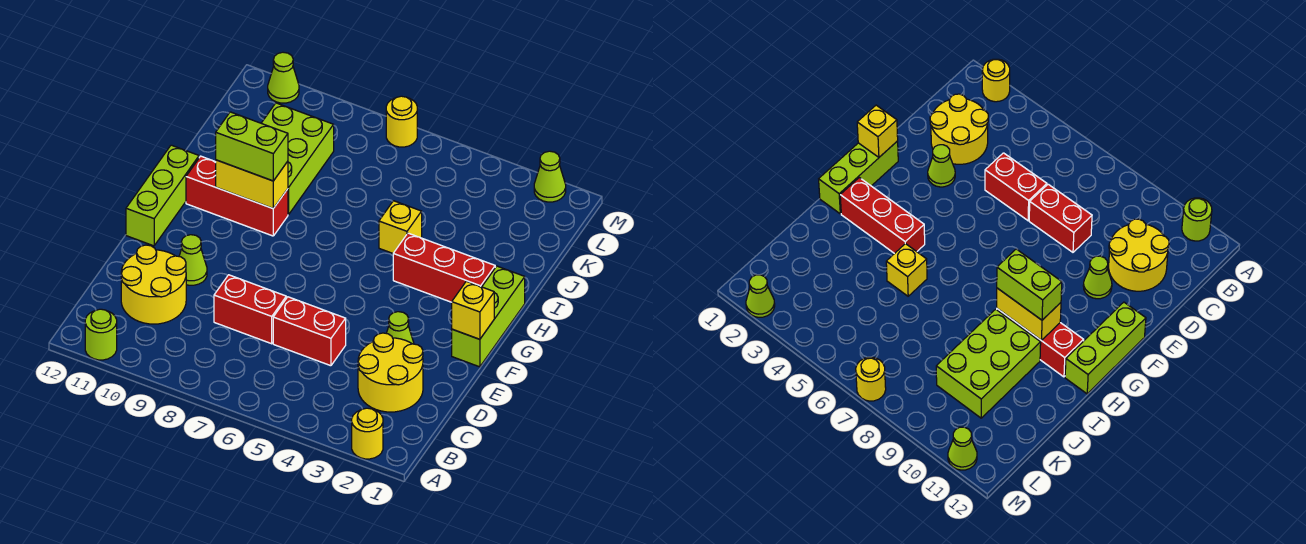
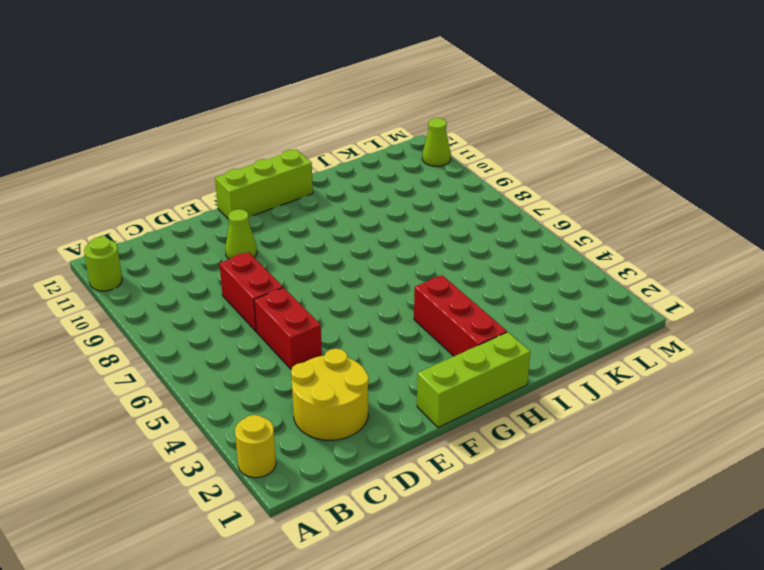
none -> yellow round brick C10:D11 level 1
none -> lime cone E3 level 1
none -> red brick H9:H11 level 1

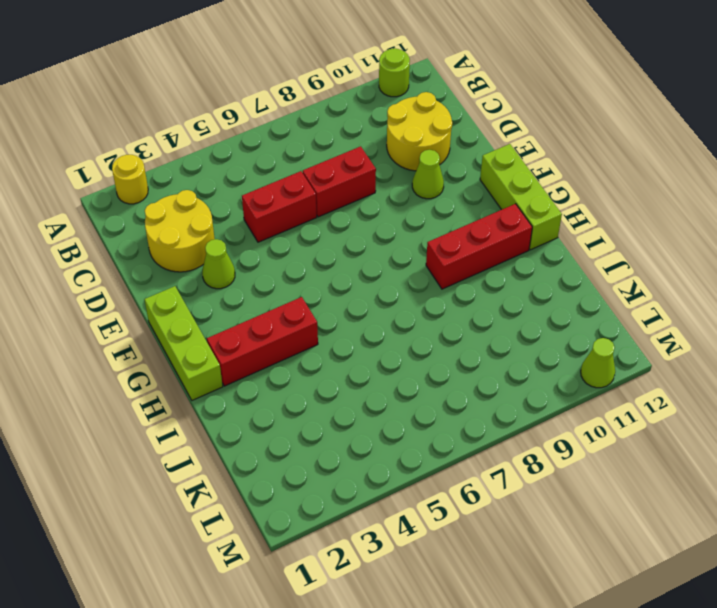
none -> yellow brick I5 level 1
none -> lime brick I9:K10 level 1
none -> lime cone M2 level 1

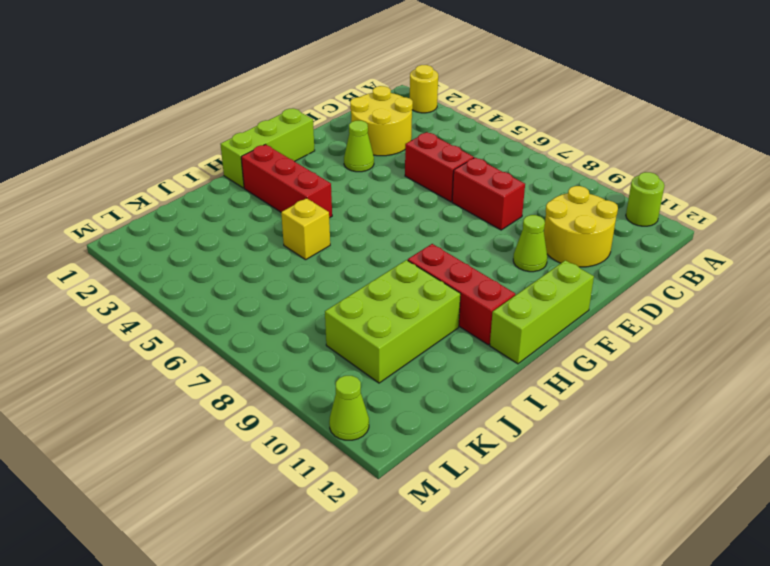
none -> lime cone M2 level 1
none -> yellow round brick M7 level 1
none -> yellow brick F1 level 2

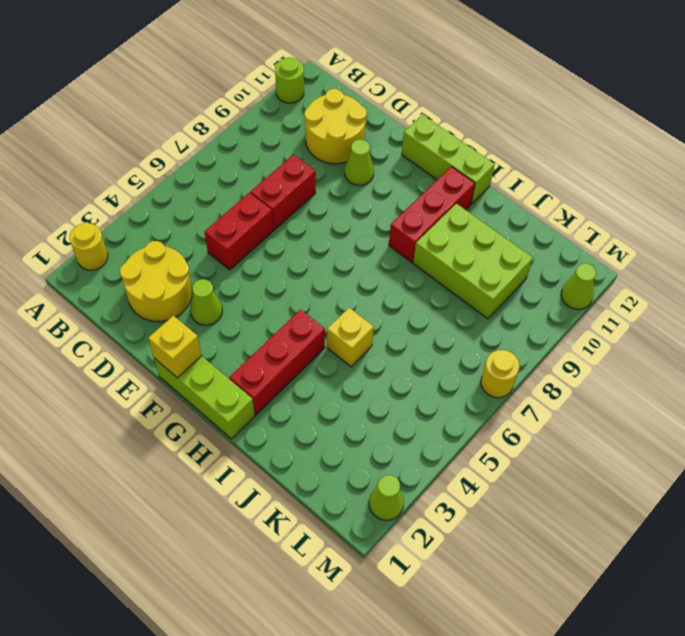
none -> yellow brick H9:H10 level 2
none -> lime brick H9:H10 level 3

